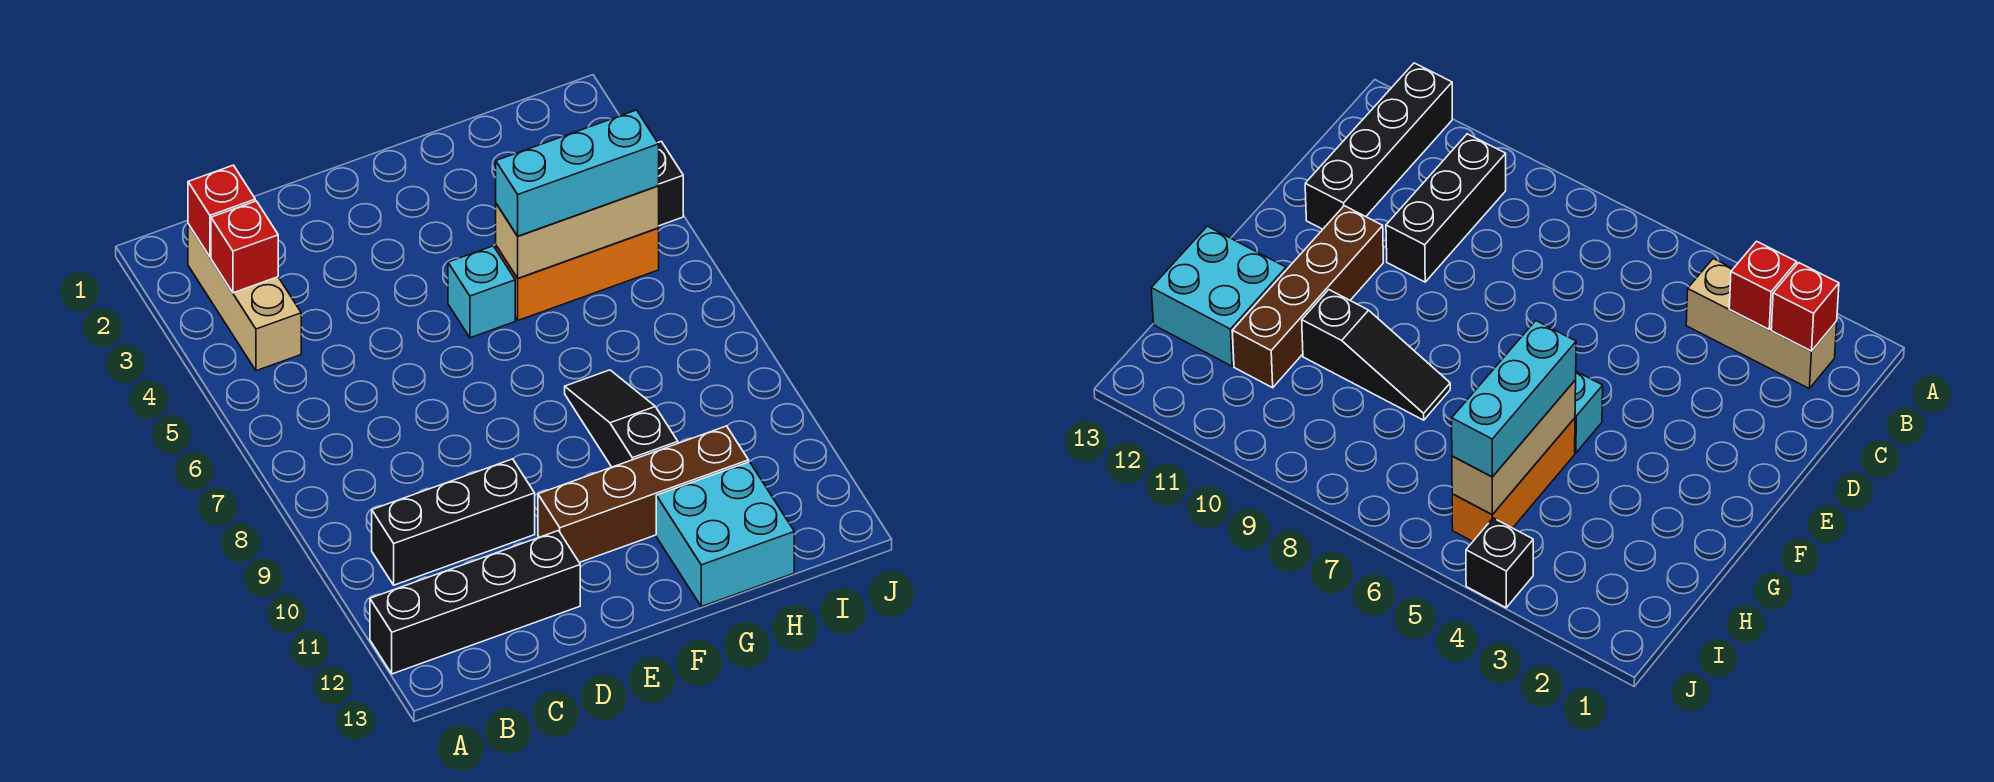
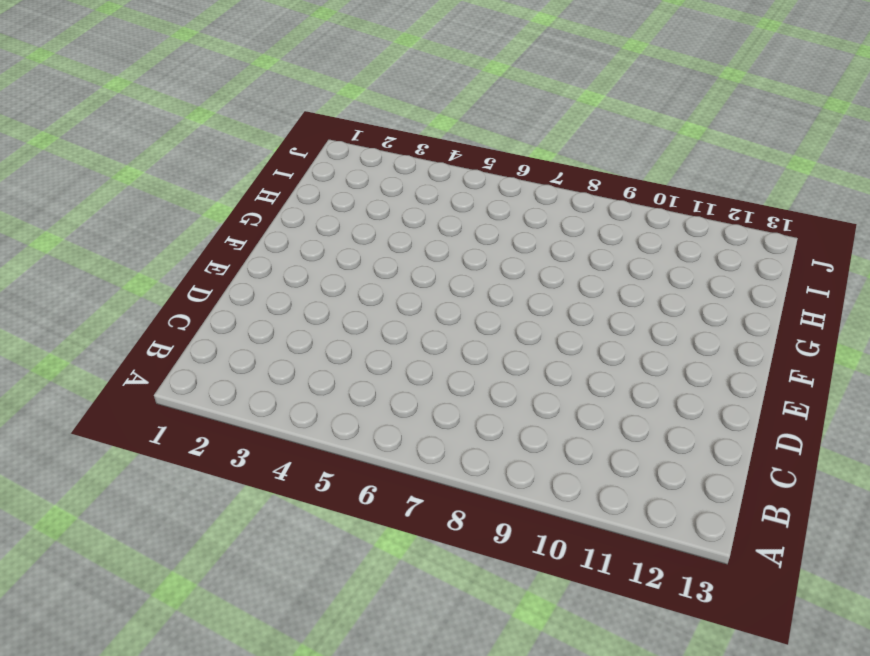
none -> black brick A12:D12 level 1
none -> tan brick B2:B4 level 1
none -> black brick B10:D10 level 1

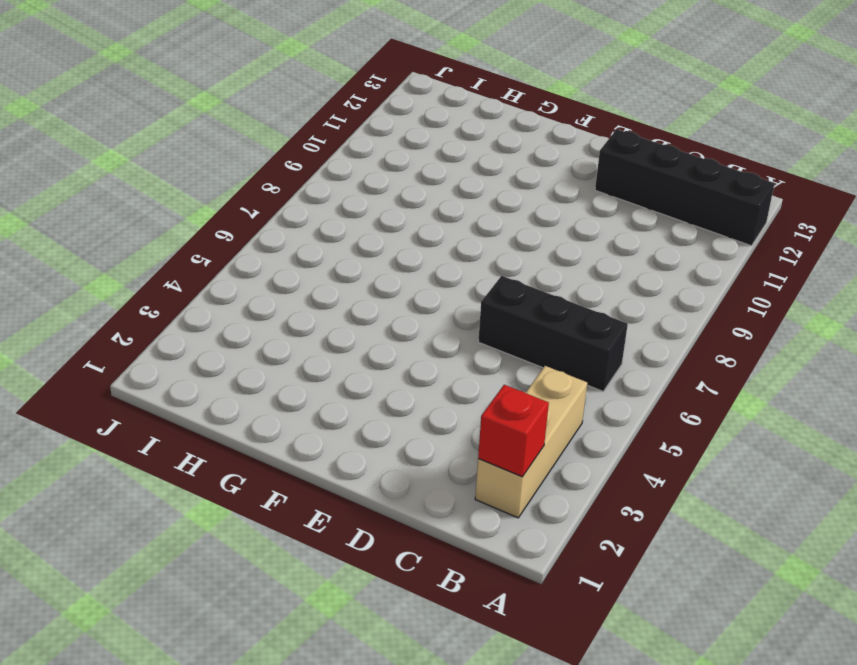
black brick B6:D6 level 1 -> black brick B10:D10 level 1
none -> brown brick E11:H11 level 1
none -> cyan brick F5 level 1
none -> orange brick G5:I5 level 1

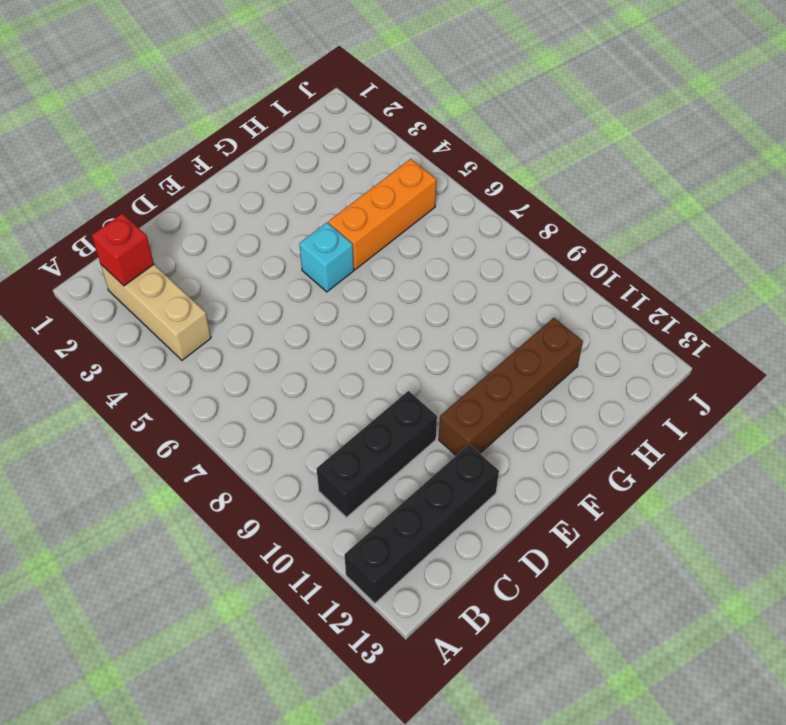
none -> black slope G8:G10 level 1 top 10
none -> cyan brick G12:H13 level 1
none -> black brick J4 level 1

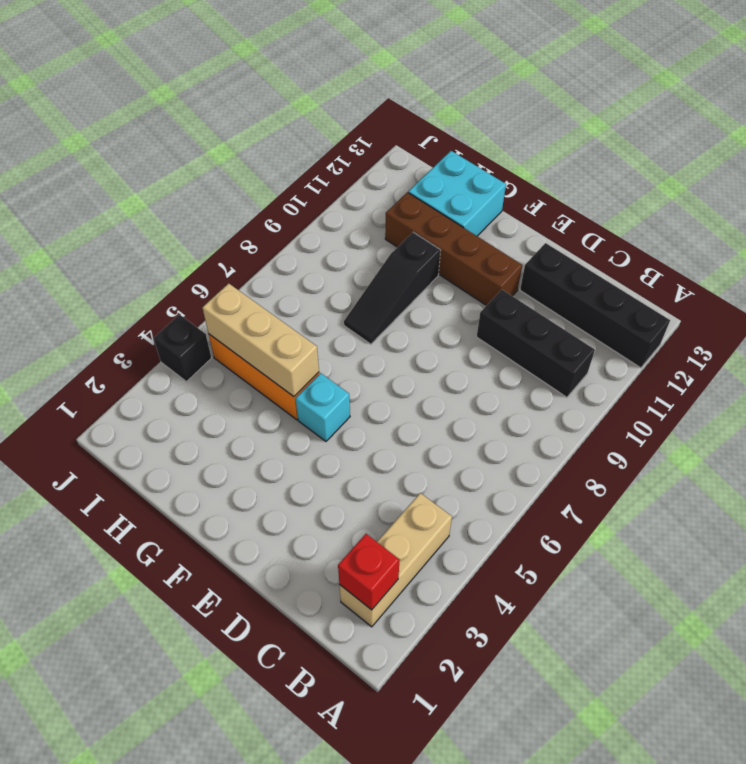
none -> red brick B3 level 2
none -> cyan brick G5:I5 level 3

